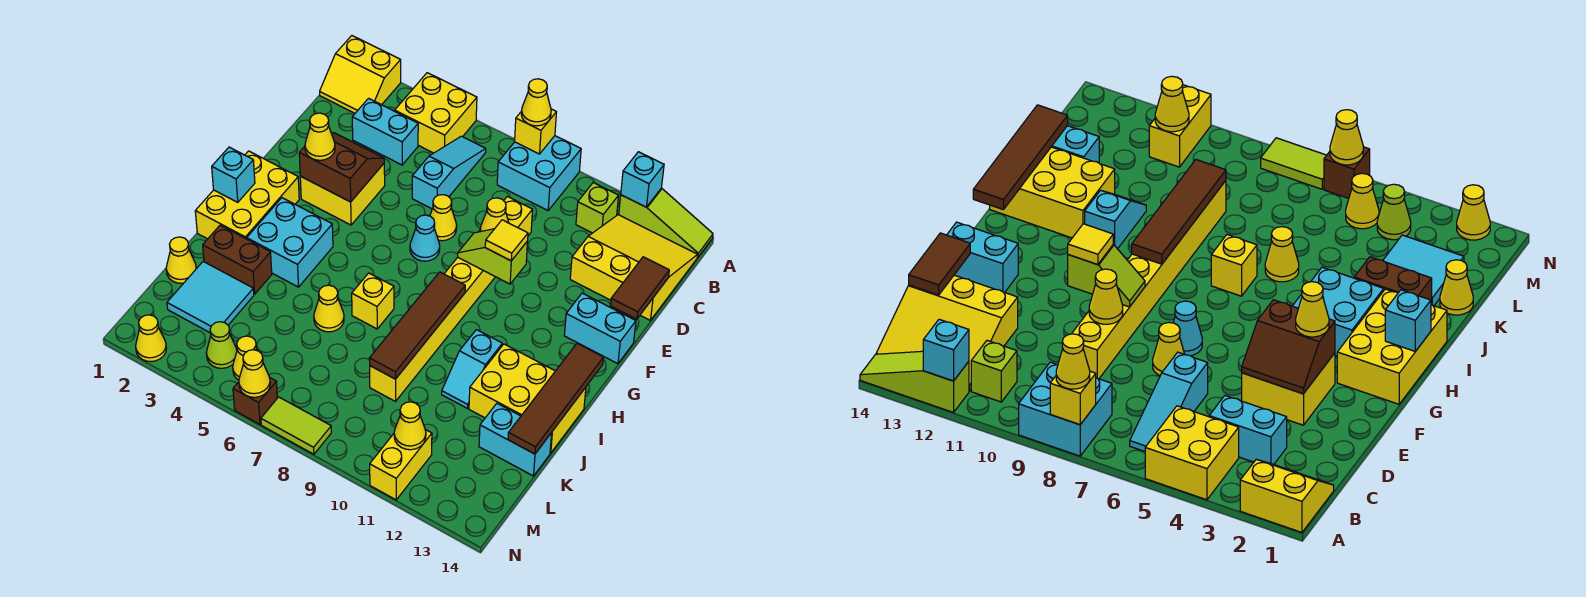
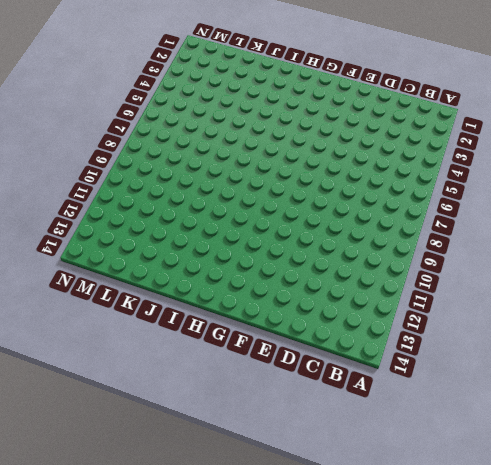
none -> yellow slope A1:B2 level 1 top A
none -> yellow brick A4:B5 level 1
none -> cyan brick A8:B9 level 1
none -> lime slope A12:A14 level 1 top 12

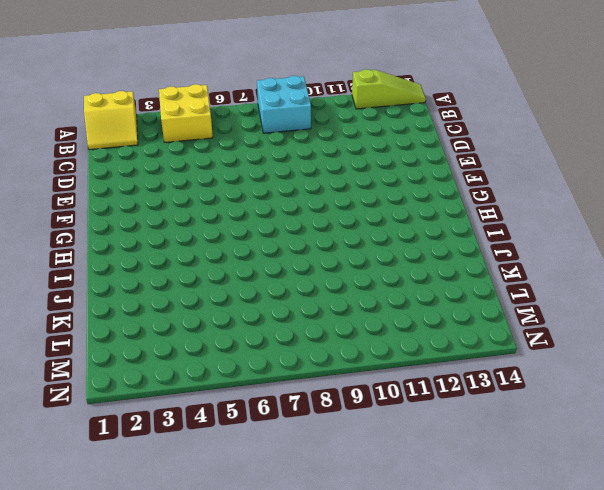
none -> cyan slope B6:D6 level 1 top D
none -> lime brick B11 level 1
none -> yellow slope B12:D14 level 1 top D
none -> cyan brick C3:C4 level 1

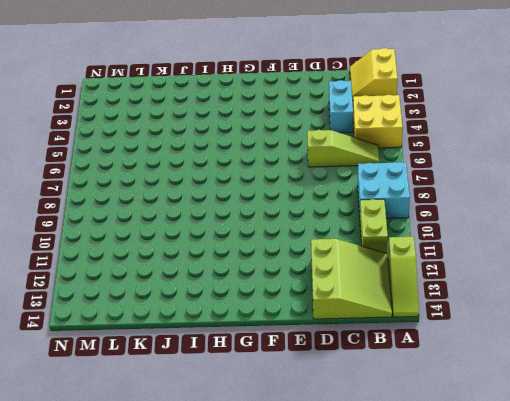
lime slope B6:D6 level 1 top D -> cyan slope B6:D6 level 1 top D
lime brick B10:B11 level 1 -> lime brick B11 level 1
lime slope B12:D14 level 1 top D -> yellow slope B12:D14 level 1 top D
none -> yellow brick D9:K9 level 1
none -> yellow brick E3:F4 level 1
none -> yellow cone E7 level 1
none -> cyan cone F7 level 1

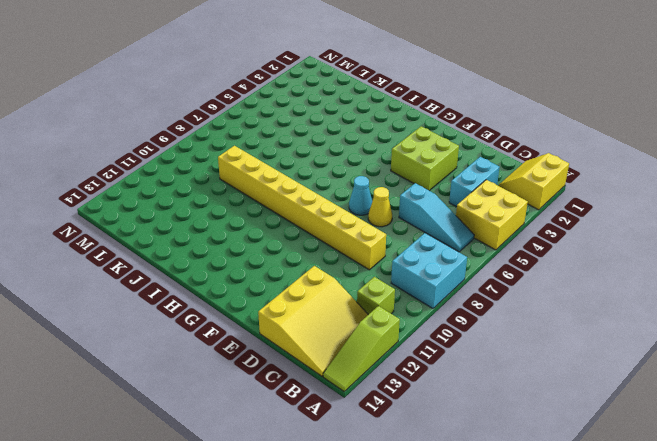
lime brick E3:F4 level 1 -> yellow brick E3:F4 level 1
none -> cyan brick F13:F14 level 1
none -> yellow brick G1:I2 level 1
none -> cyan brick H3:I4 level 1
none -> yellow brick I7 level 1

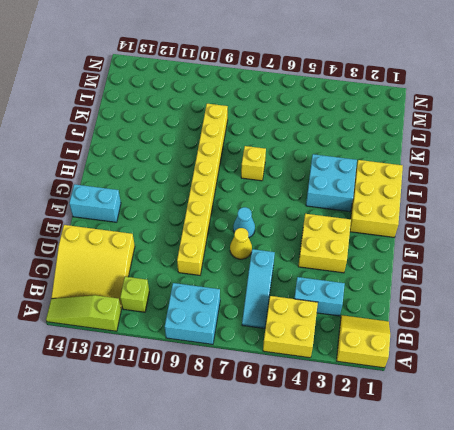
none -> cyan slope I11:J11 level 1 top I
none -> yellow brick I12:J14 level 1
none -> brown brick J2:J3 level 1
none -> yellow cone J6 level 1

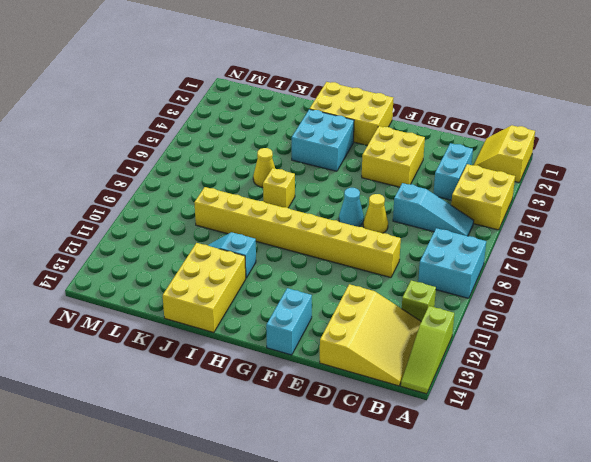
none -> brown brick J2:J3 level 1
none -> yellow cone K1 level 1
none -> cyan tile K2:L3 level 1
none -> cyan brick K13:K14 level 1

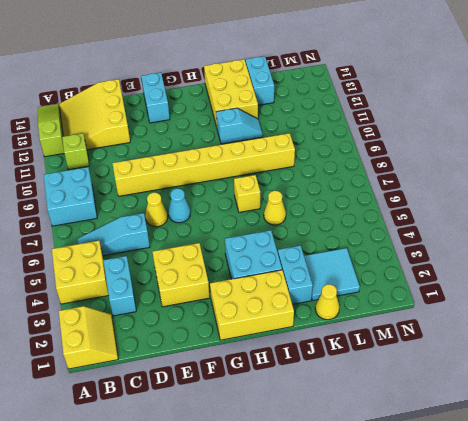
cyan brick J2:J3 level 1 -> brown brick J2:J3 level 1
none -> lime cone M4 level 1
none -> yellow cone M5 level 1
none -> yellow brick M11:N11 level 1
none -> yellow cone N2 level 1

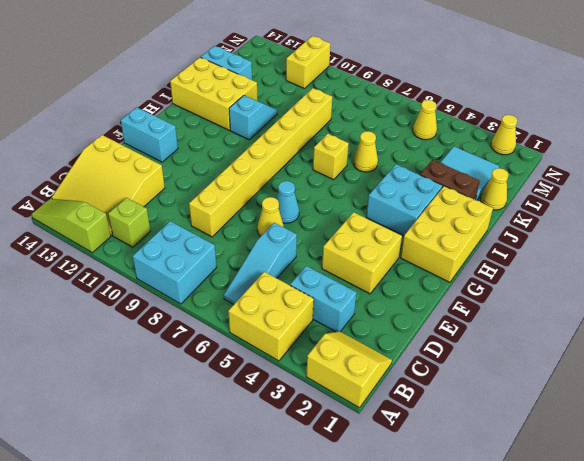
none -> lime cone M4 level 1
none -> brown brick N6 level 1
none -> lime tile N7:N8 level 1
none -> yellow brick A8 level 2

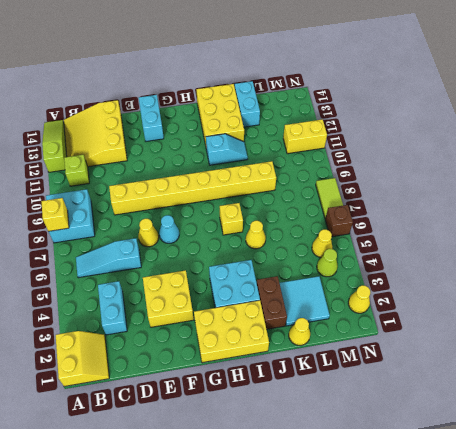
none -> yellow brick A4:B5 level 1
none -> cyan brick A12 level 2
none -> brown tile D14:E14 level 2
none -> brown slope E3:F4 level 2 top F

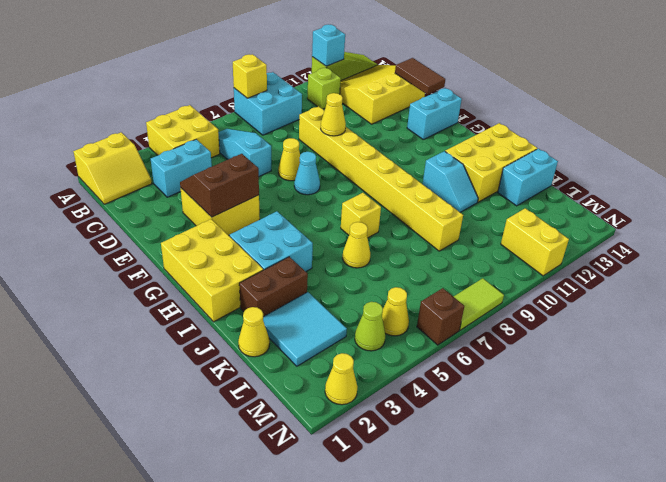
none -> lime slope F9:F10 level 2 top 10
none -> cyan brick H1 level 2
none -> brown tile H9:K9 level 2
none -> brown tile H14:K14 level 2

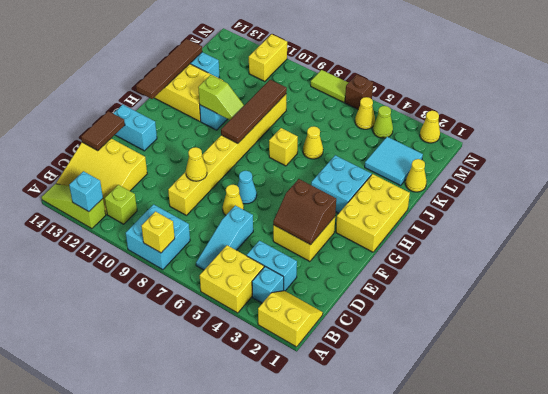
cyan brick B3 level 1 -> cyan brick H1 level 2
lime slope I10:I11 level 2 top 11 -> lime slope F9:F10 level 2 top 10
none -> brown brick J2:J3 level 1
none -> yellow cone M11 level 2
none -> yellow cone N6 level 2
none -> yellow cone A8 level 3

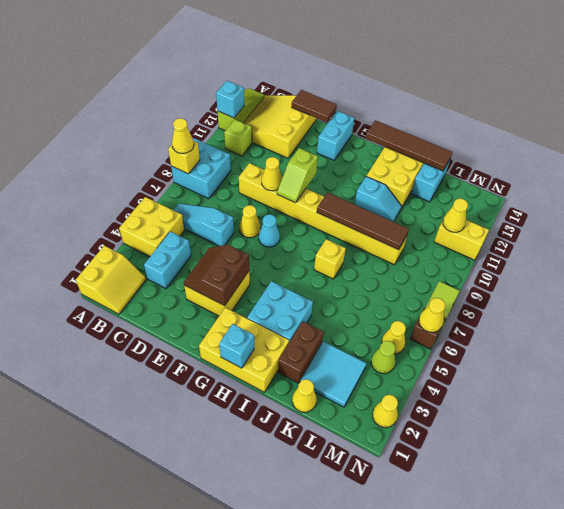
none -> yellow cone J6 level 1
none -> yellow cone F3 level 3
none -> yellow tile F10 level 3

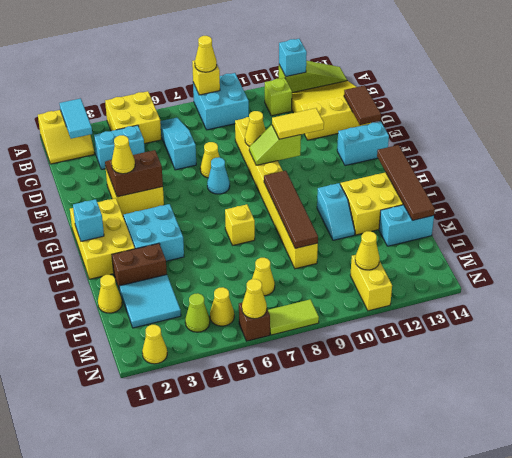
cyan tile A2:B2 level 2 -> none
yellow tile F10:F11 level 3 -> yellow tile F10 level 3
yellow cone L7 level 1 -> yellow cone J6 level 1

